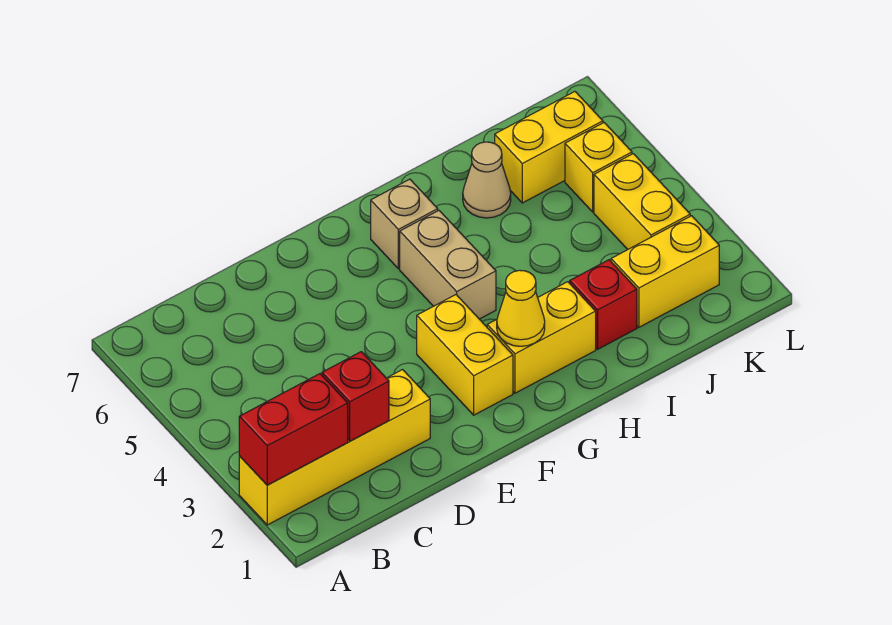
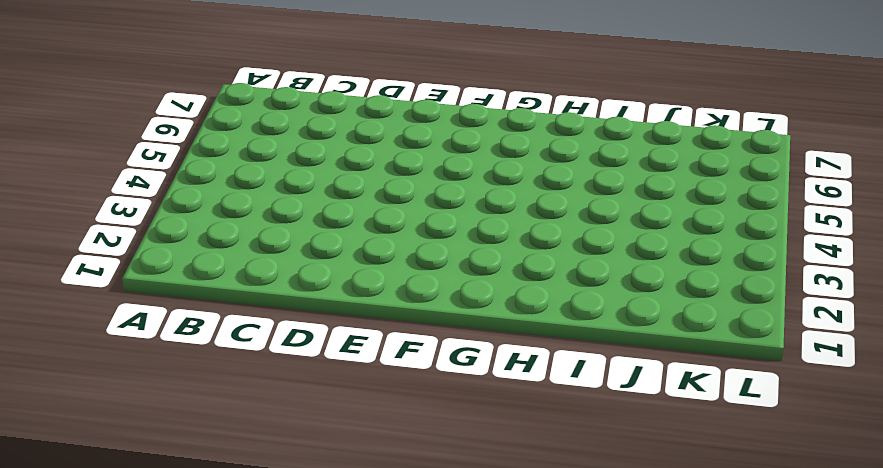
none -> yellow brick A2:D2 level 1
none -> yellow brick F2:F3 level 1
none -> yellow brick G2:H2 level 1

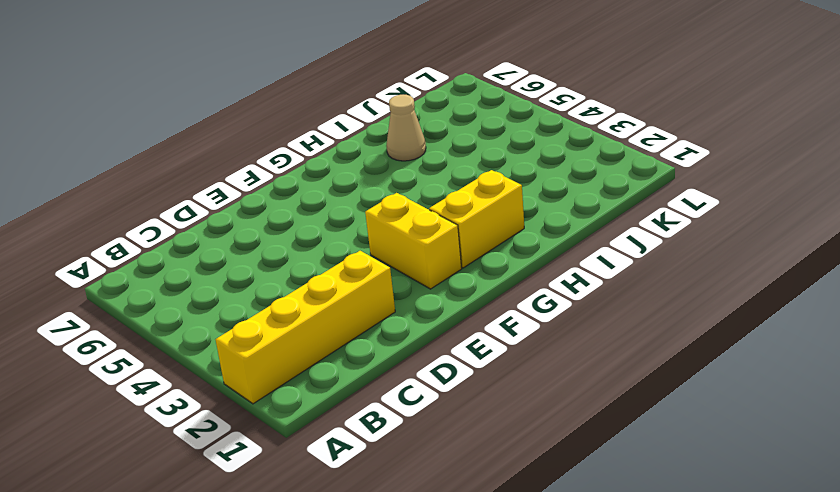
none -> tan brick G4:G5 level 1
none -> tan brick G6 level 1
none -> red brick I2 level 1

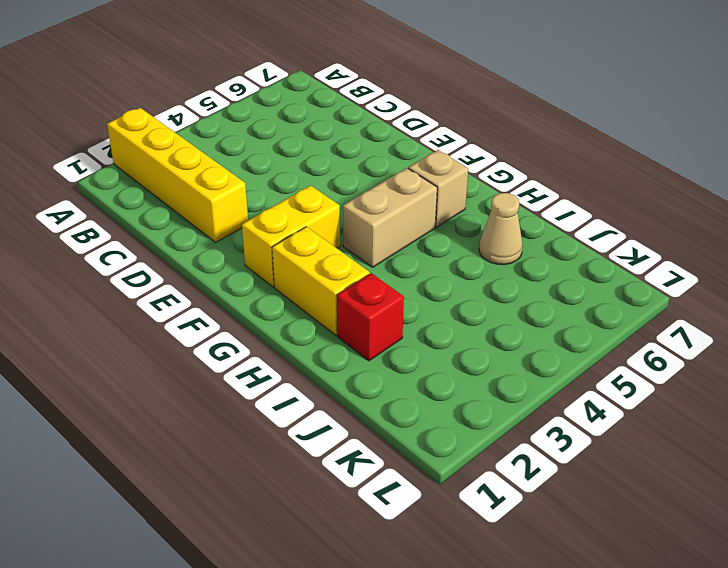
none -> yellow brick J2:K2 level 1
none -> yellow brick J6:K6 level 1
none -> yellow brick K3:K4 level 1

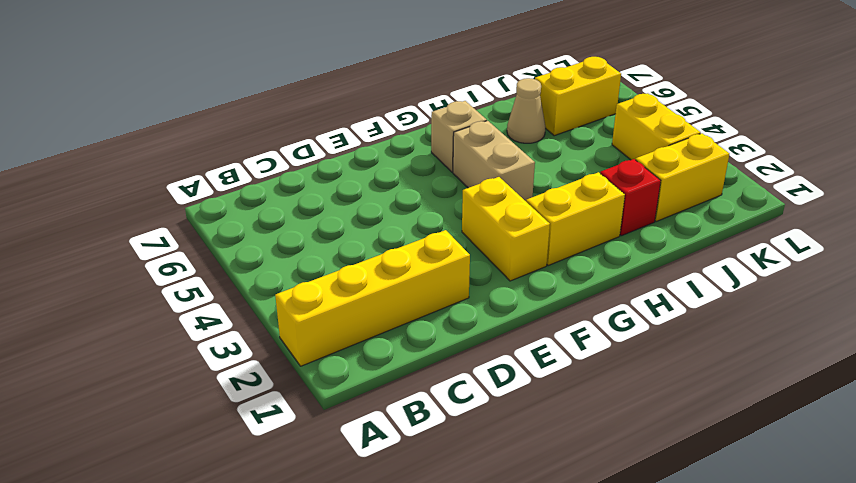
none -> yellow brick K5 level 1
none -> red brick A2:B2 level 2
none -> red brick C2 level 2

